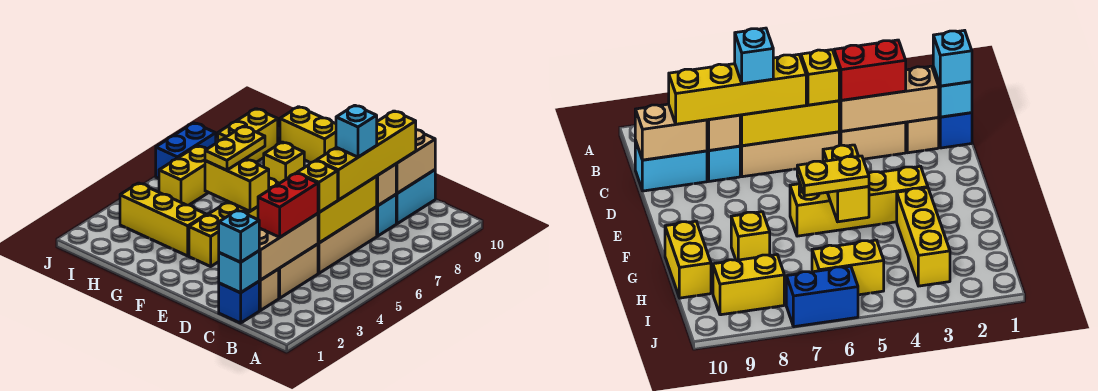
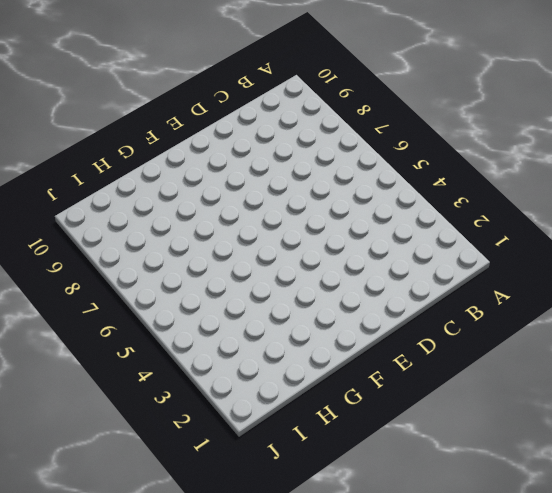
none -> blue brick C1 level 1
none -> tan brick C2 level 1
none -> tan brick C3:C4 level 1

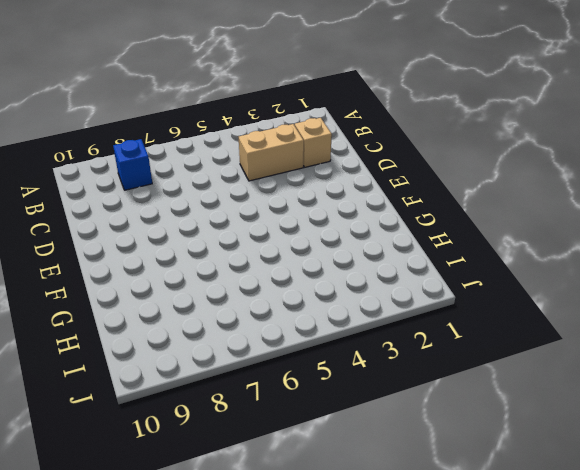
blue brick B8 level 1 -> blue brick C1 level 1
none -> tan brick C5:C7 level 1
none -> cyan brick C8 level 1
none -> cyan brick C9:C10 level 1

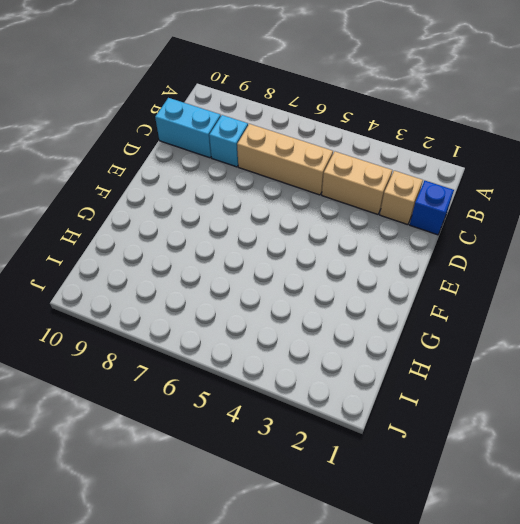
none -> yellow brick F3:F6 level 1
none -> yellow brick G3:I3 level 1
none -> yellow brick G8 level 1

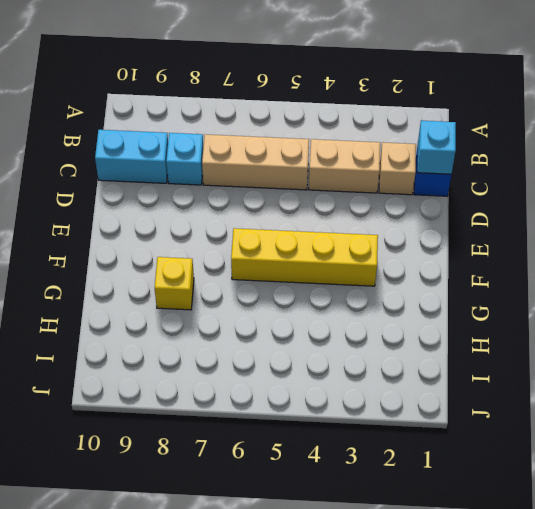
none -> yellow brick G3:I3 level 1
none -> yellow brick G10:H10 level 1
none -> yellow brick I5:I6 level 1

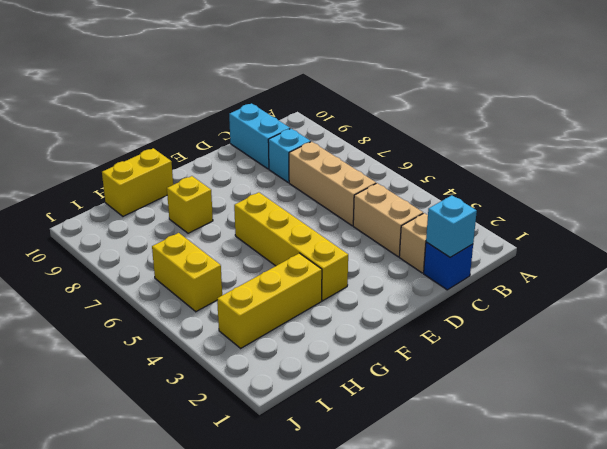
none -> yellow brick I8:I9 level 1
none -> blue brick J6:J7 level 1
none -> tan brick C2:C4 level 2

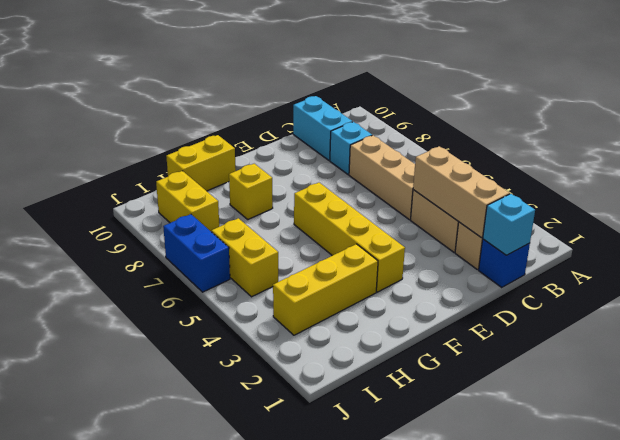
none -> yellow brick C5:C7 level 2
none -> tan brick C8 level 2
none -> tan brick C9:C10 level 2

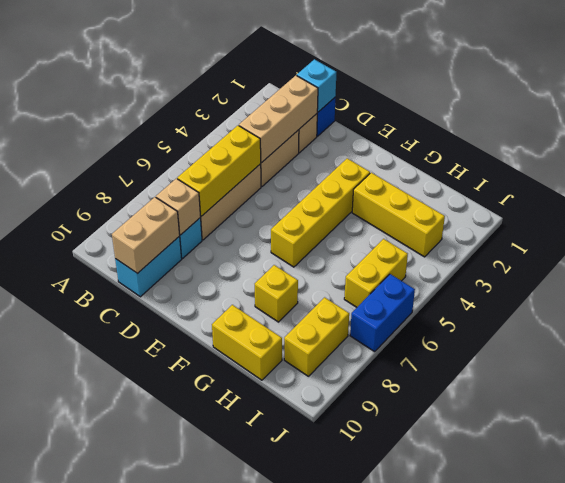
none -> yellow brick F5:G5 level 2
none -> cyan brick C1 level 3
none -> red brick C3:C4 level 3

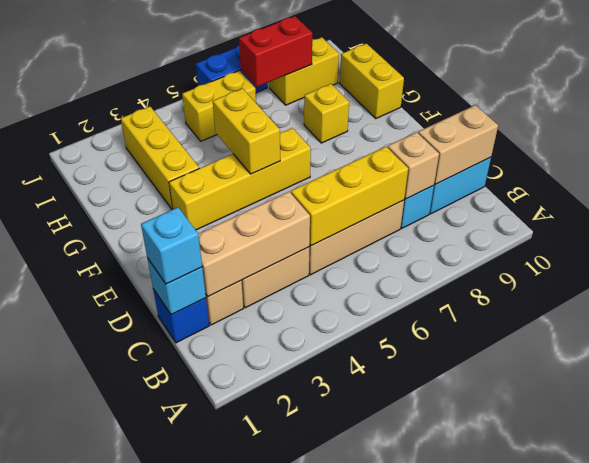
red brick I7:I8 level 2 -> red brick C3:C4 level 3
none -> yellow brick C5 level 3
none -> yellow brick C6:C9 level 3
none -> yellow plate G5:G6 level 3

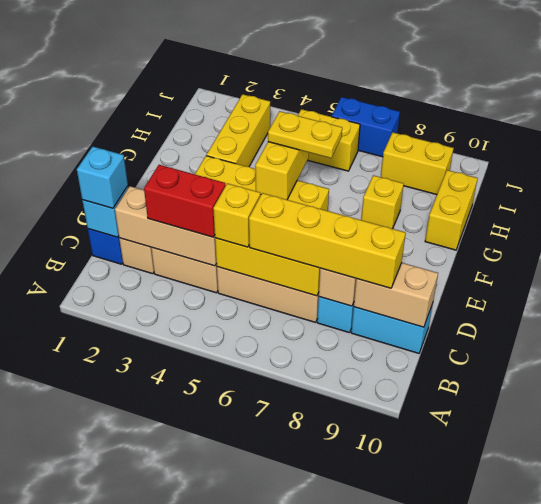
none -> cyan brick C7 level 4

